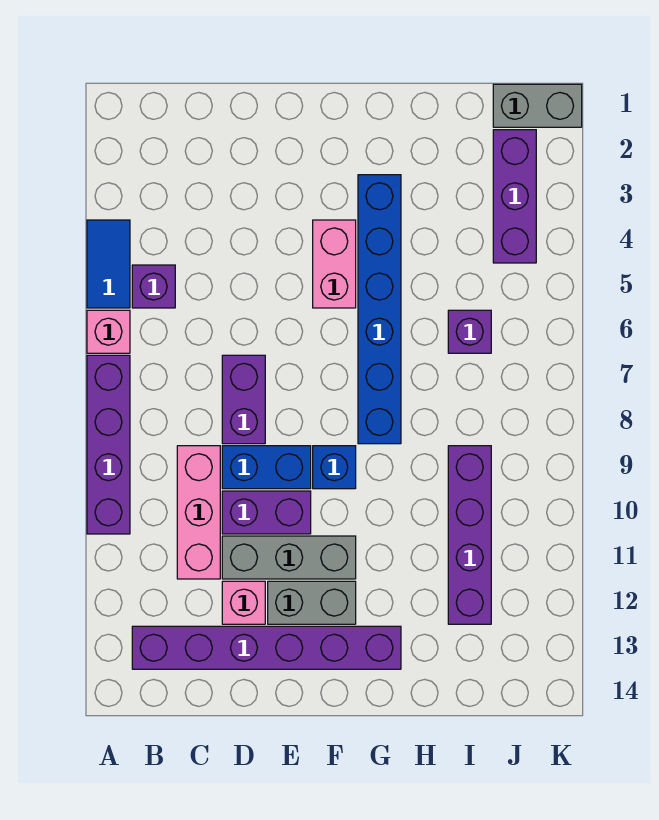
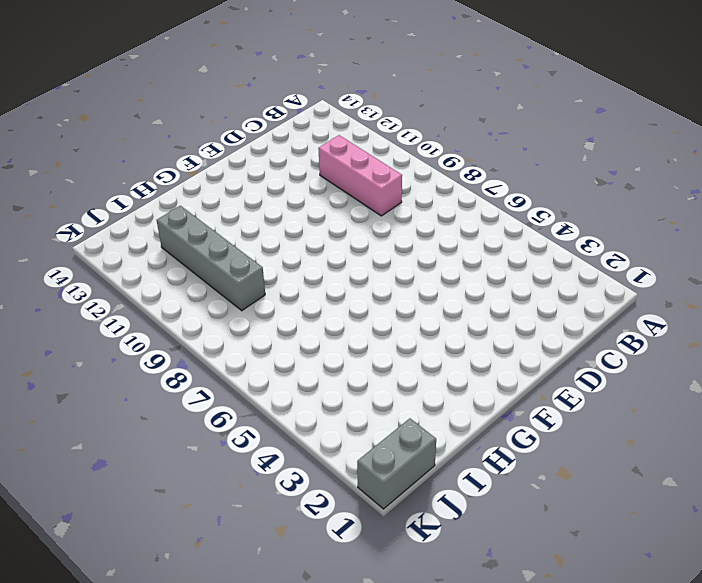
grey brick I9:I12 level 1 -> purple brick I9:I12 level 1
none -> blue tile A4:A5 level 1
none -> pink brick A6 level 1
none -> purple brick A7:A10 level 1

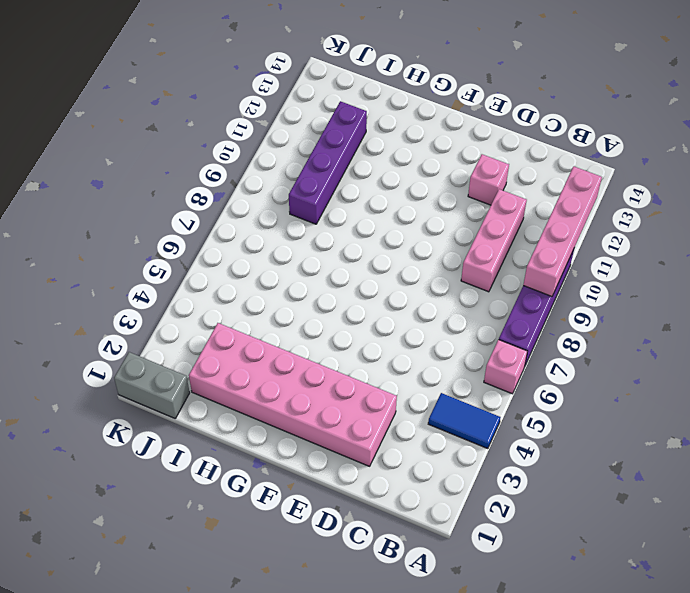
blue tile A4:B4 level 1 -> blue tile A4:A5 level 1
pink brick A9:A12 level 2 -> none
pink brick D2:I3 level 1 -> blue brick G3:G8 level 1
none -> purple brick B5 level 1
none -> purple brick B13:G13 level 1
none -> purple brick D7:D8 level 1

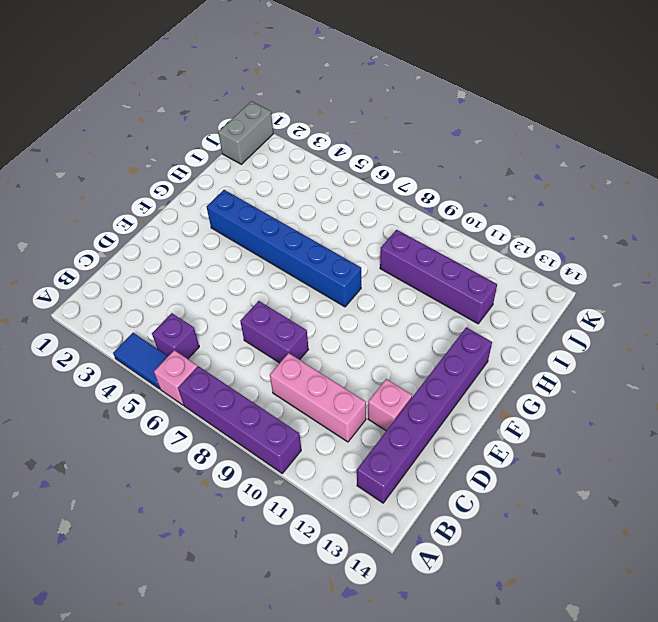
none -> blue brick D9:E9 level 1
none -> purple brick D10:E10 level 1
none -> grey brick D11:F11 level 1

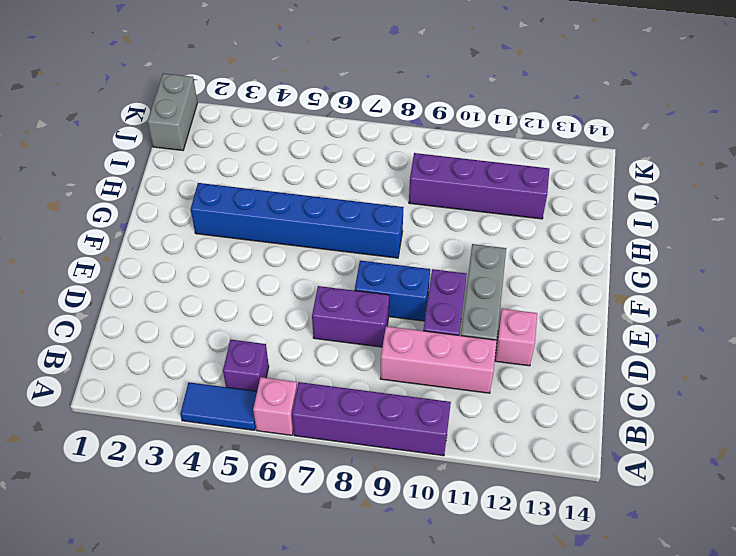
blue brick E8:E9 level 1 -> blue brick D9:E9 level 1
none -> purple brick B13:G13 level 1
none -> grey brick E12:F12 level 1
none -> pink brick F4:F5 level 1

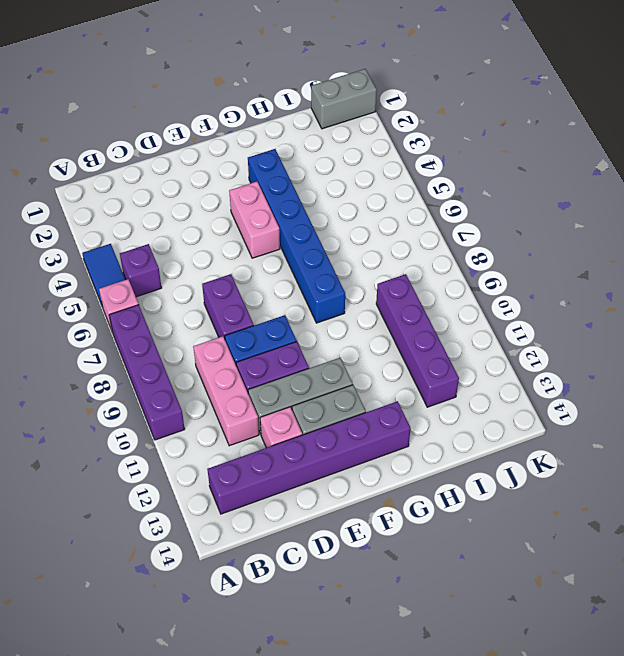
none -> blue brick F9 level 1
none -> purple brick I6 level 1
none -> purple brick J2:J4 level 1

